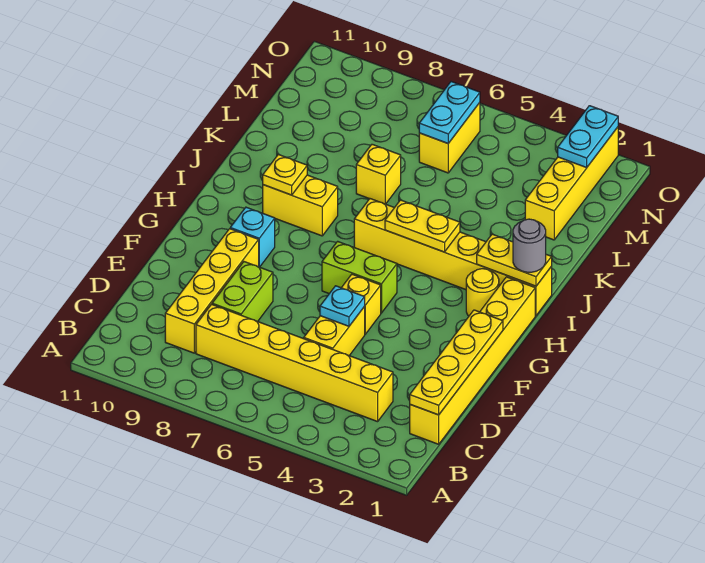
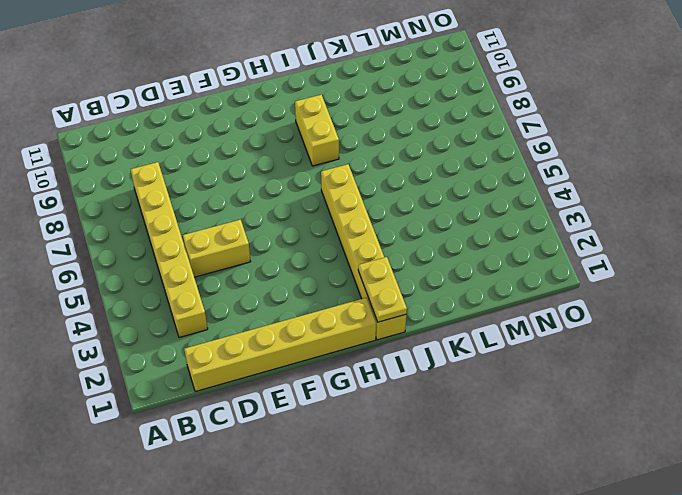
none -> yellow brick C9:F9 level 1
none -> lime brick D8:E8 level 1
none -> yellow brick F5 level 1

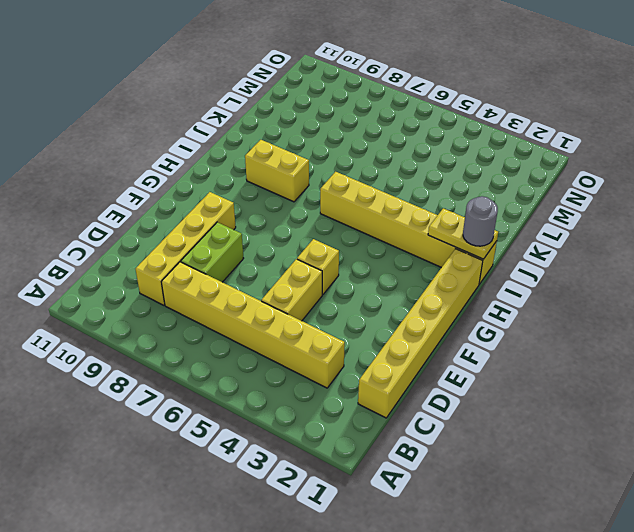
none -> lime brick G5:G6 level 1
none -> cyan brick G9 level 1
none -> yellow round brick H2 level 1

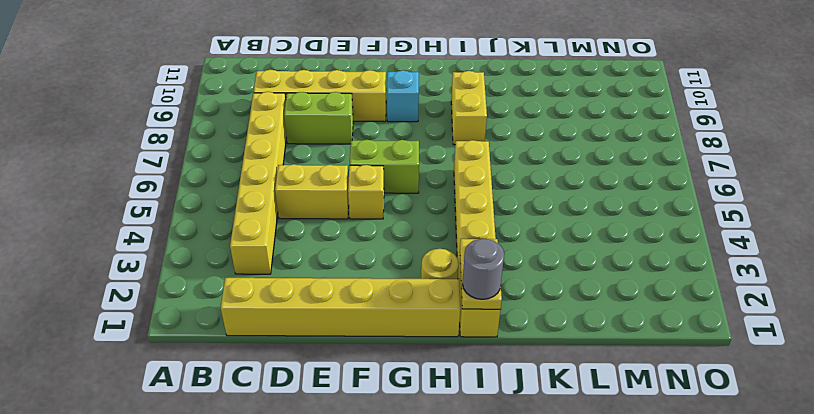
lime brick F6:G6 level 1 -> lime brick G5:G6 level 1
none -> yellow brick K7 level 1
none -> yellow brick L2:O2 level 1
none -> yellow brick M6:N6 level 1

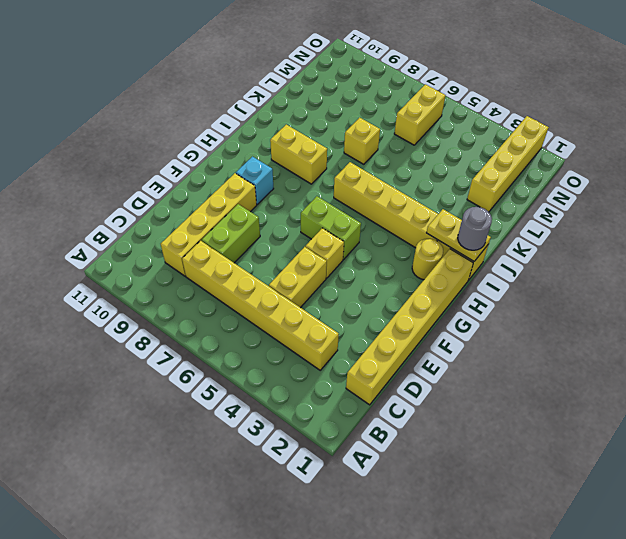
none -> yellow plate C1:F1 level 2
none -> cyan plate E5 level 2
none -> yellow plate I4:I5 level 2

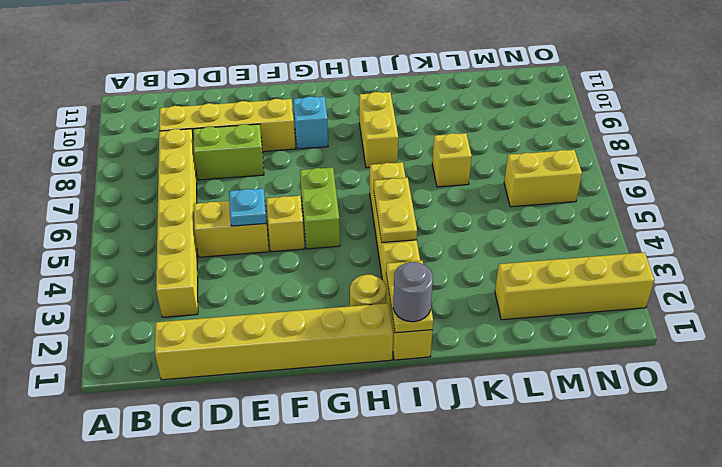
none -> yellow plate C1:F1 level 2
none -> yellow plate I9 level 2
none -> cyan plate M6:N6 level 2

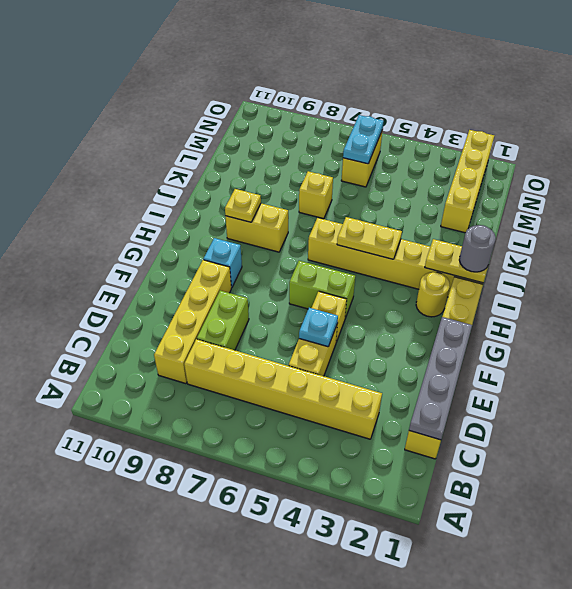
grey plate C1:F1 level 2 -> yellow plate C1:F1 level 2
none -> cyan plate N2:O2 level 2

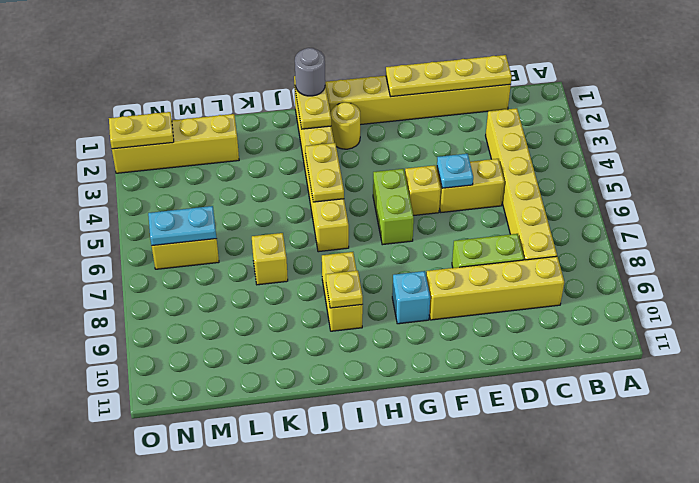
yellow plate N2:O2 level 2 -> cyan plate N2:O2 level 2

